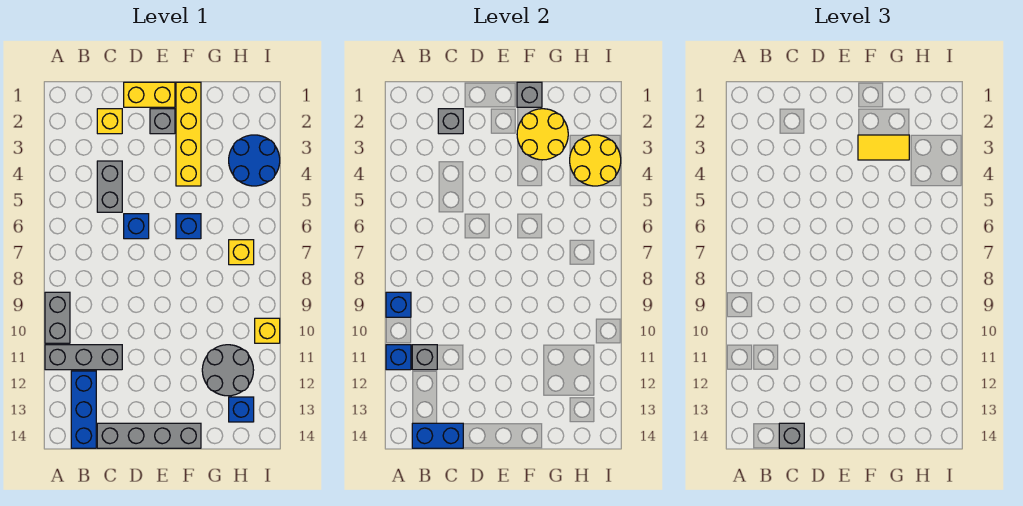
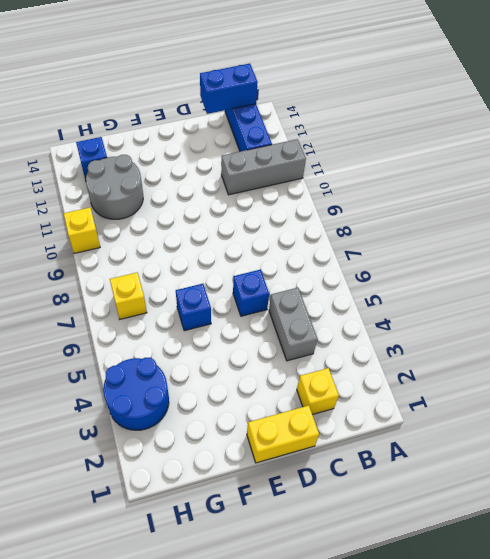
none -> grey brick A9:A10 level 1
none -> grey brick C14:F14 level 1
none -> grey brick E2 level 1

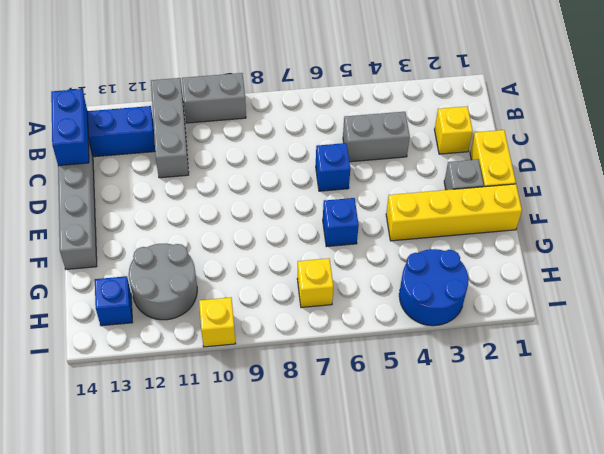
none -> blue brick A9 level 2
none -> blue brick A11 level 2
none -> grey brick B11 level 2

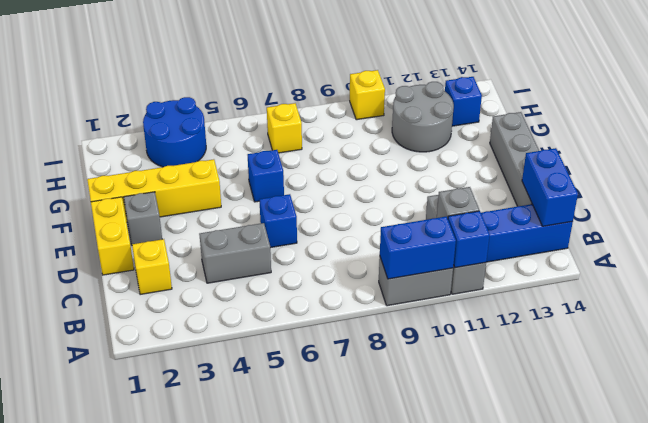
blue brick A9:A10 level 2 -> blue brick A9 level 2
none -> grey brick C2 level 2
none -> grey brick F1 level 2
none -> yellow round brick F2:G3 level 2

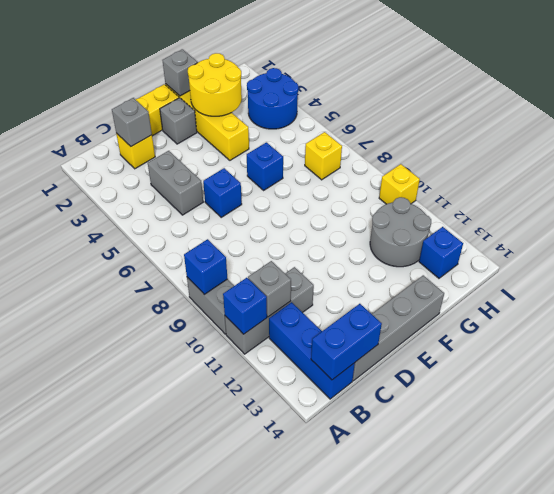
none -> yellow round brick H3:I4 level 2
none -> grey brick C14 level 3
none -> yellow tile F3:G3 level 3

